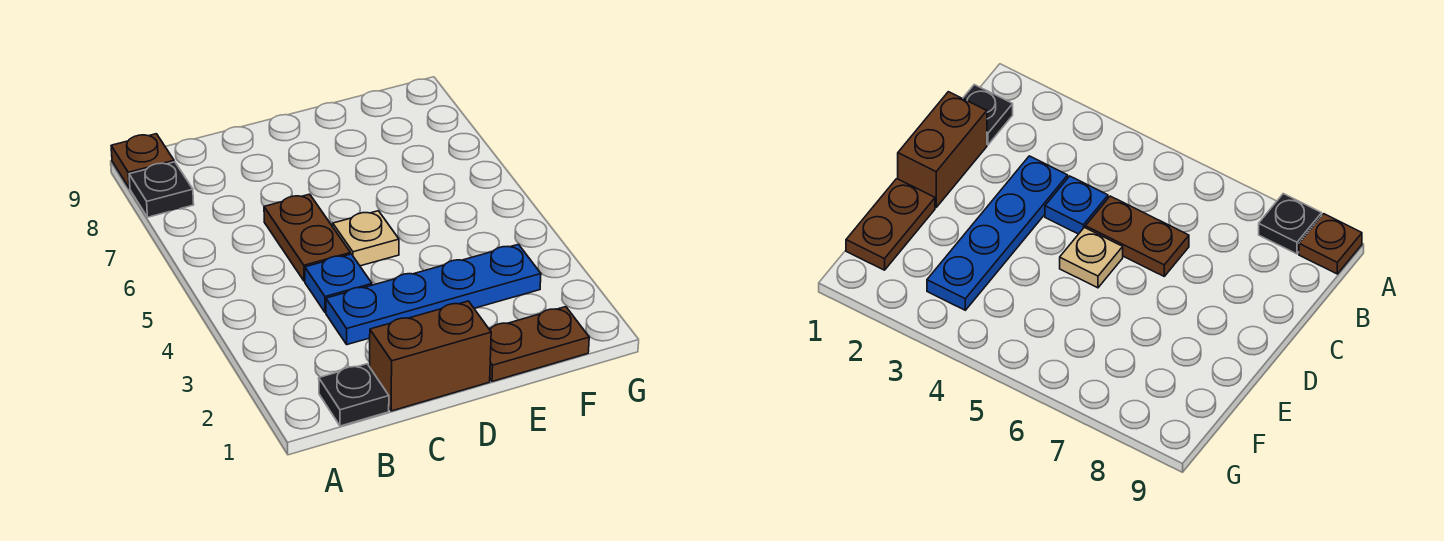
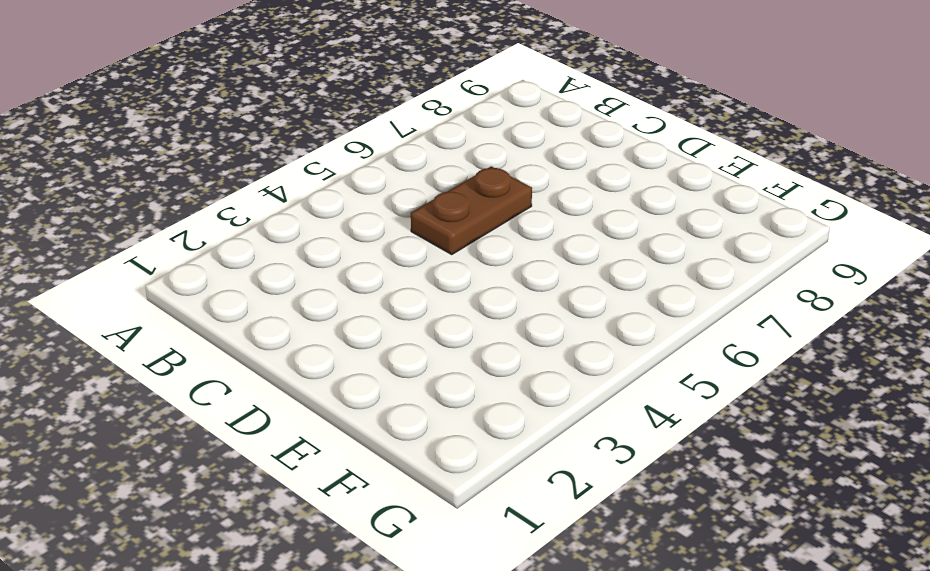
none -> black plate A8 level 1
none -> brown plate A9 level 1

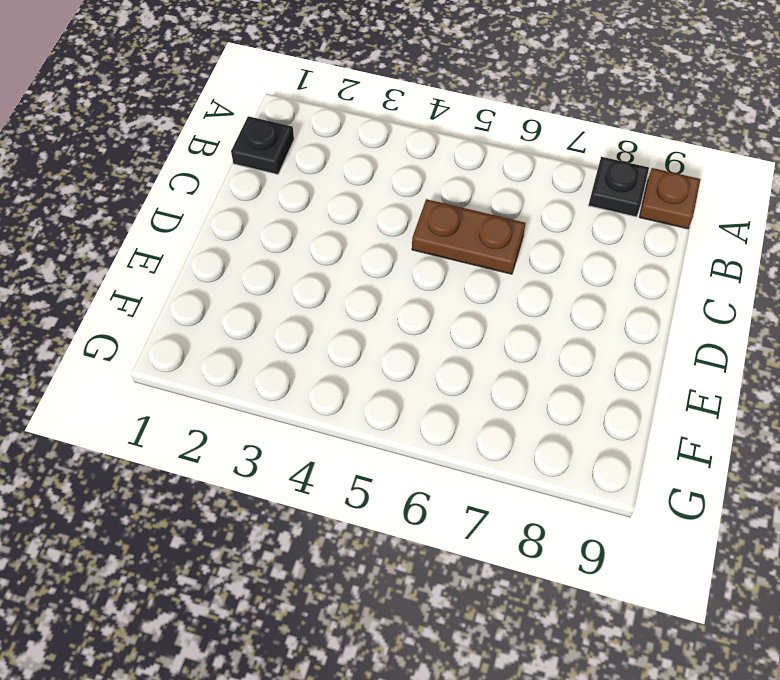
none -> brown brick C1:D1 level 1
none -> blue plate C3:F3 level 1

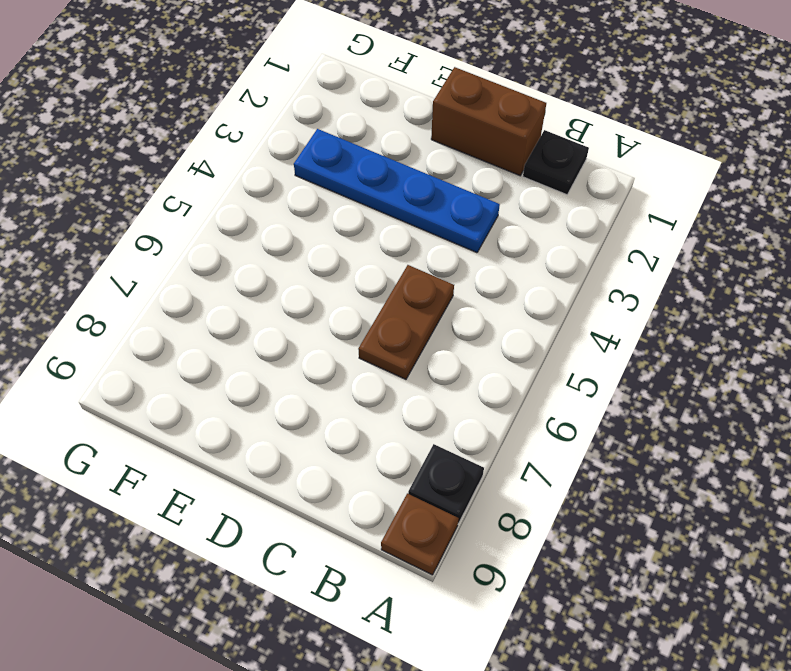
none -> blue plate C4 level 1
none -> tan plate D5 level 1

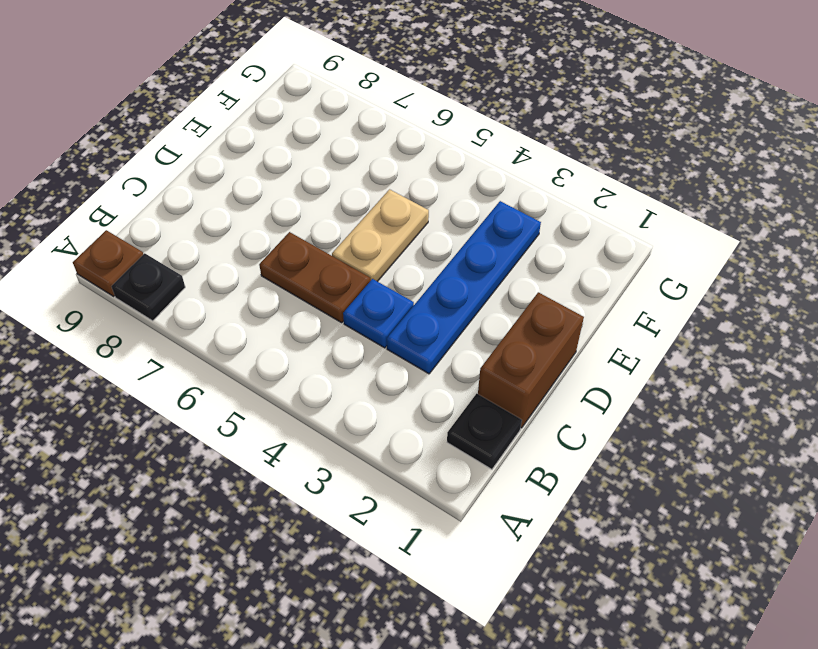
tan plate D5:E5 level 1 -> tan plate D5 level 1
none -> brown plate E1:F1 level 1

